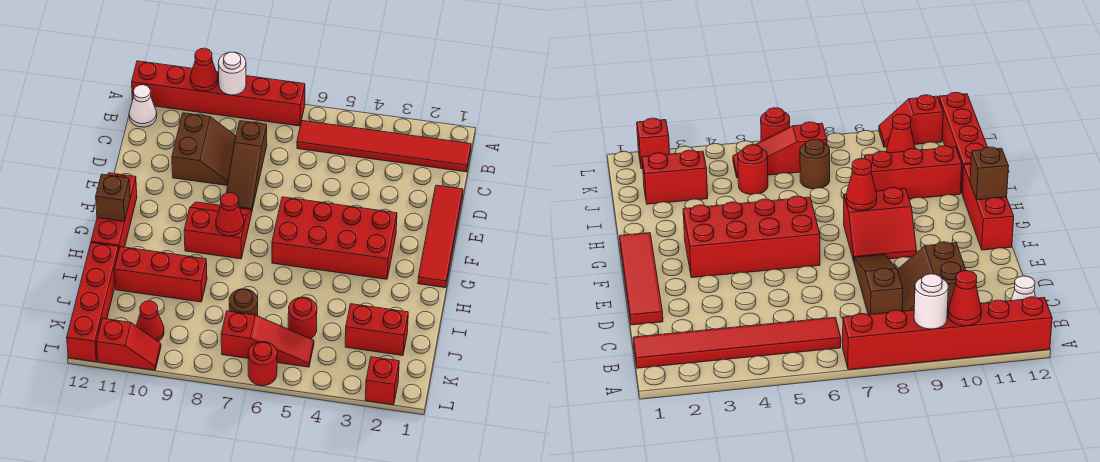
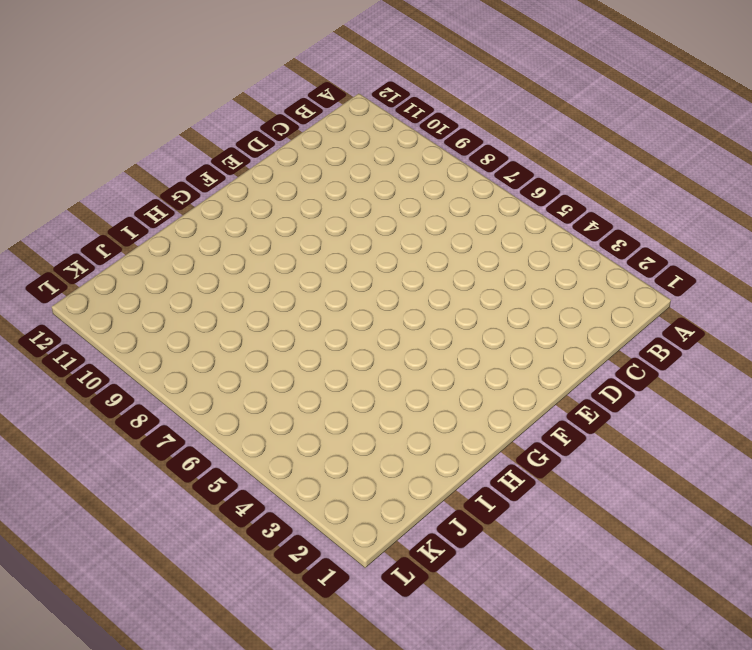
none -> red brick A7:A12 level 1
none -> red tile B1:B6 level 1
none -> white cone B12 level 1

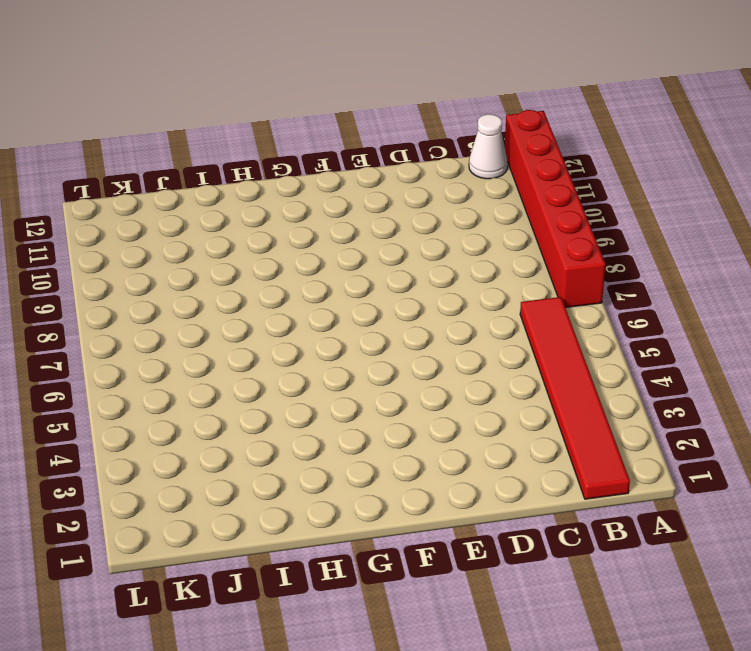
none -> brown slope C8:E8 level 1 top C
none -> brown slope C9:D10 level 1 top 10
none -> red tile D1:G1 level 1

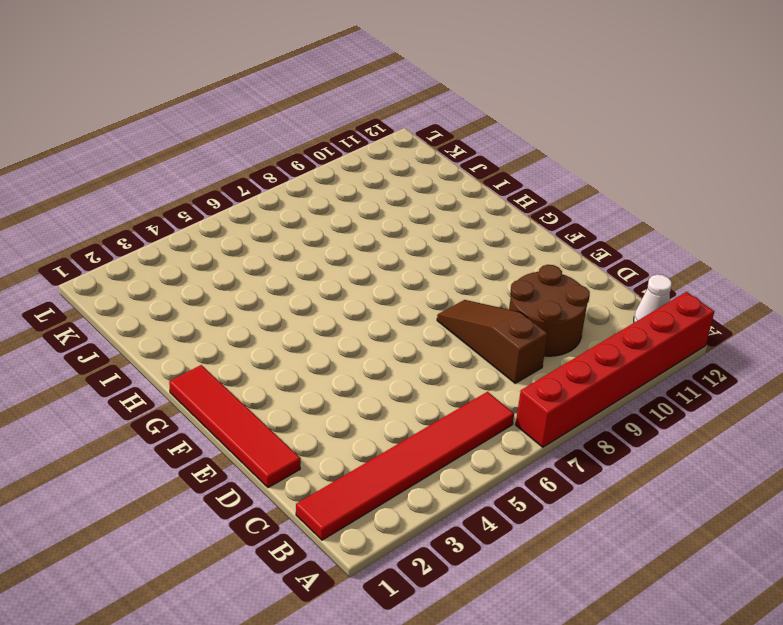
brown round brick C9:D10 level 1 -> brown slope C9:D10 level 1 top 10
none -> red brick F3:G6 level 1
none -> red slope F8:G9 level 1 top G
none -> red brick F12:H12 level 1

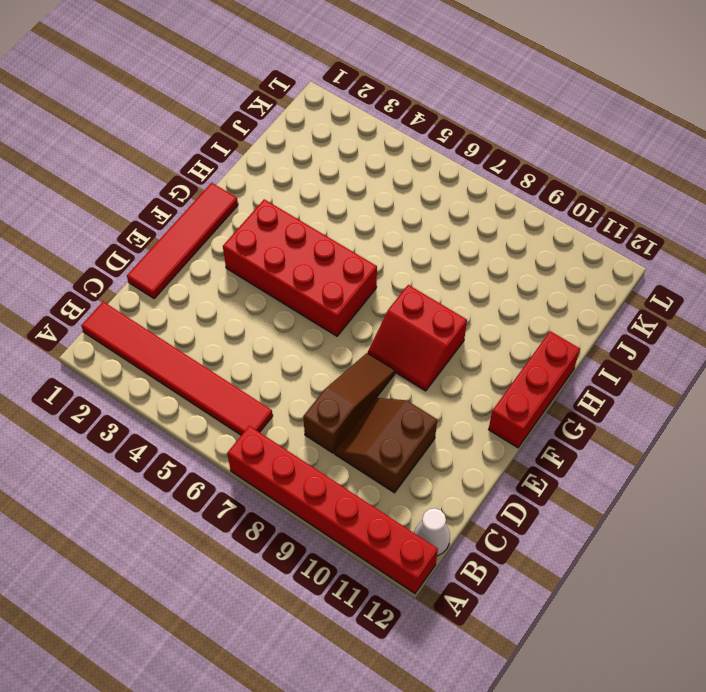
none -> red brick I9:I11 level 1
none -> red brick I12:L12 level 1
none -> red brick J2:J3 level 1

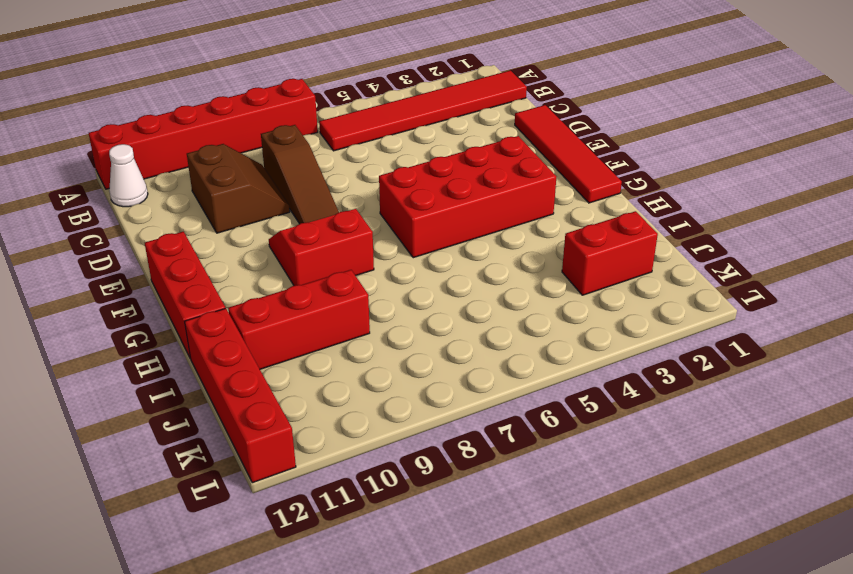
none -> red round brick J5 level 1
none -> brown round brick J7 level 1
none -> red slope K5:K7 level 1 top 7

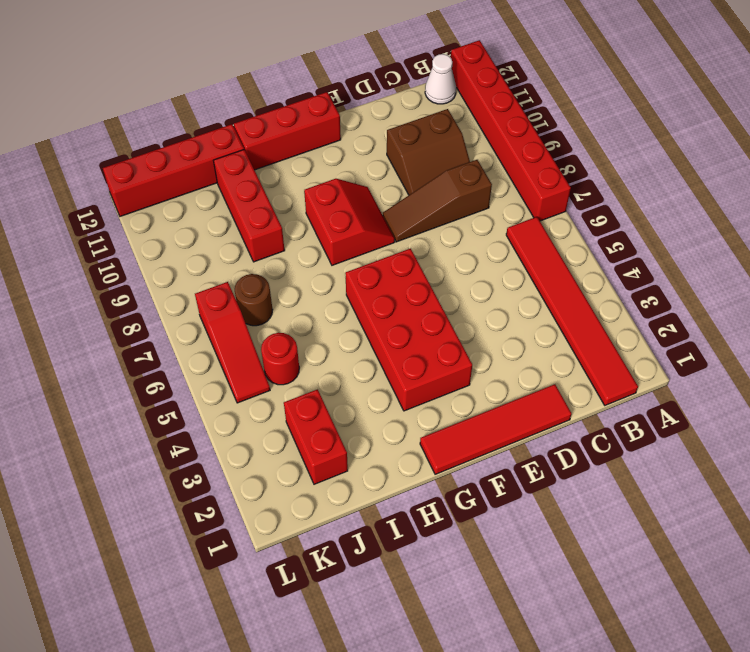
none -> red cone K10 level 1
none -> red brick L2 level 1
none -> red round brick L6 level 1

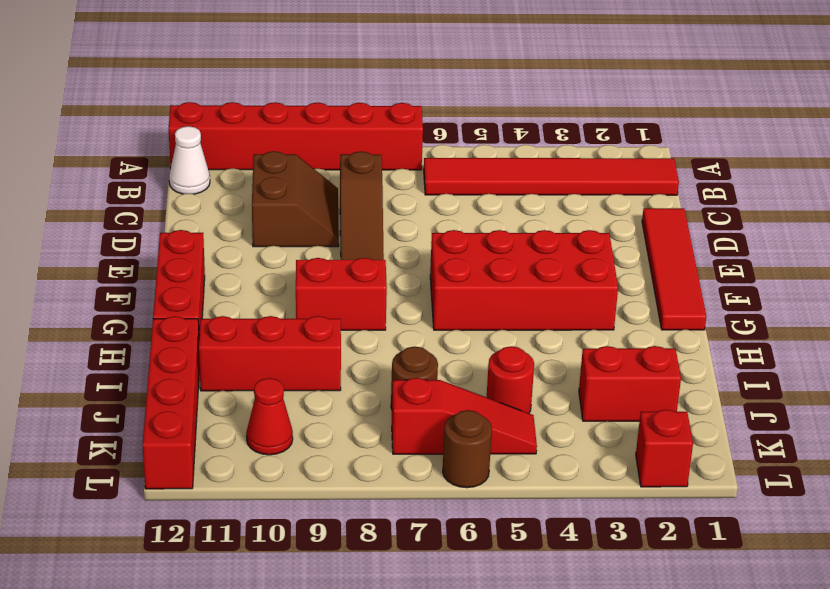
brown round brick L6 level 1 -> red round brick L6 level 1
none -> red slope L10:L11 level 1 top 11
none -> white round brick A9 level 2
none -> red cone A10 level 2

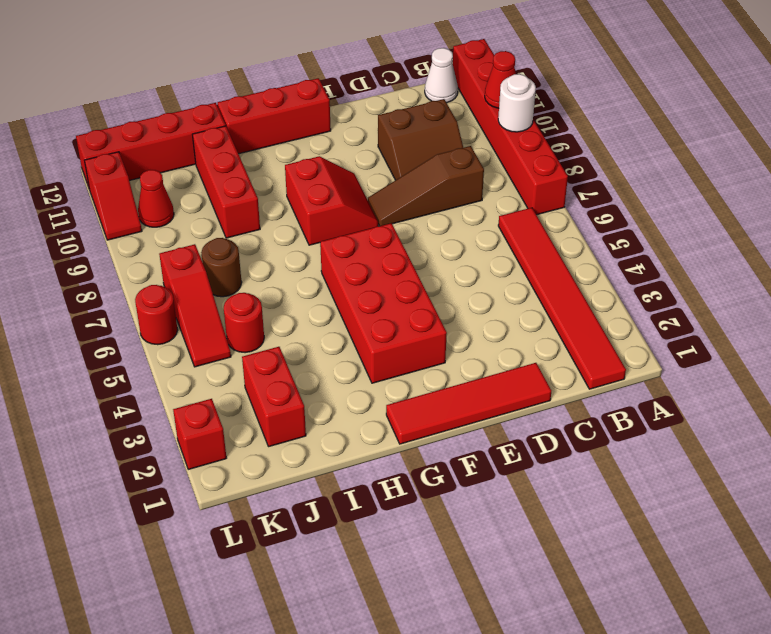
none -> red cone G8 level 2
none -> brown brick G12 level 2

